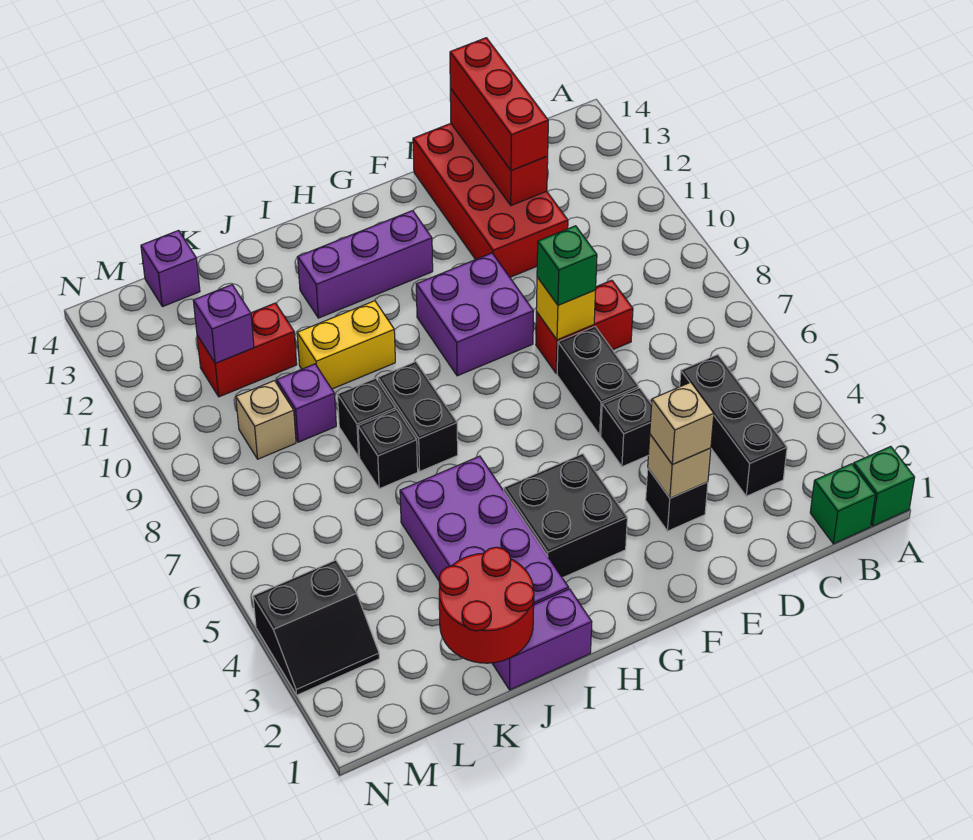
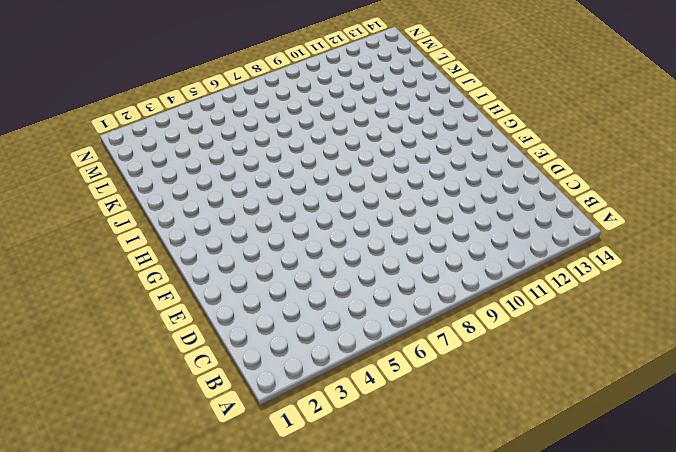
none -> green brick A1 level 1
none -> green brick B1 level 1
none -> black brick C3:C5 level 1
none -> red brick D8:E8 level 1

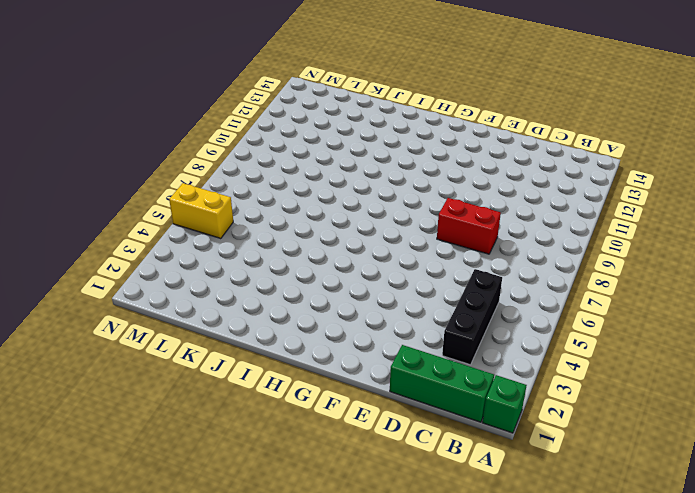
green brick B1:D1 level 1 -> green brick B1 level 1
yellow brick M5:N5 level 1 -> yellow brick I10:J10 level 1
none -> red brick D11:E14 level 1
none -> black brick E3 level 1
none -> black brick E5 level 1
none -> black brick E6:E7 level 1

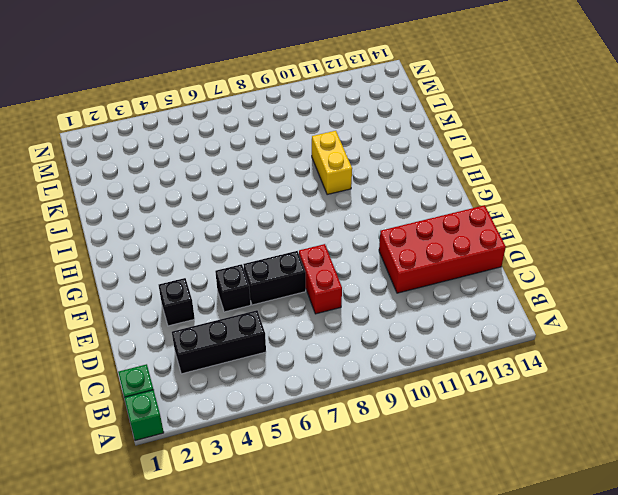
none -> purple brick F9:G10 level 1
none -> black brick G3:H4 level 1
none -> purple brick G12:I12 level 1
none -> purple brick I1:J1 level 1

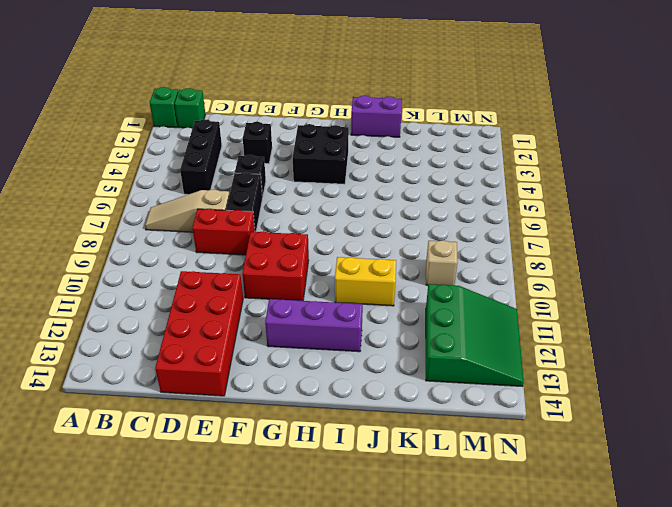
tan slope B7:D7 level 1 top D -> none
red brick F9:G10 level 1 -> purple brick F9:G10 level 1
green slope L11:N13 level 1 top L -> red brick K11:L11 level 1
none -> purple brick I2:J5 level 1
none -> black brick I7:I8 level 1
none -> black brick J7 level 1
none -> black brick J8 level 1

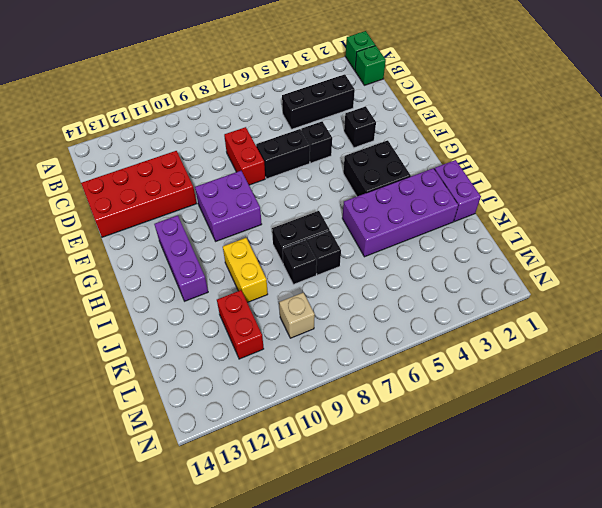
none -> purple brick K9 level 1
none -> purple brick L14 level 1
none -> black slope M3:N4 level 1 top 4
none -> red brick D12:D14 level 2

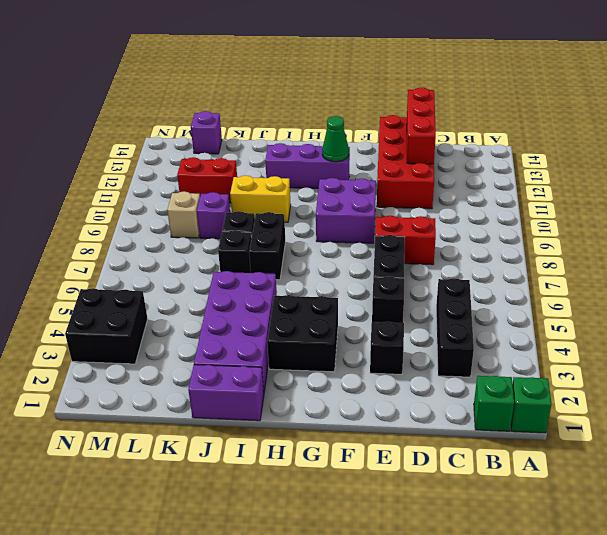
green cone G12 level 2 -> none
black brick M3:N4 level 1 -> black slope M3:N4 level 1 top 4
none -> tan brick E3 level 2
none -> yellow brick E8 level 2
none -> red round brick J1:K2 level 2
none -> purple brick L11 level 2

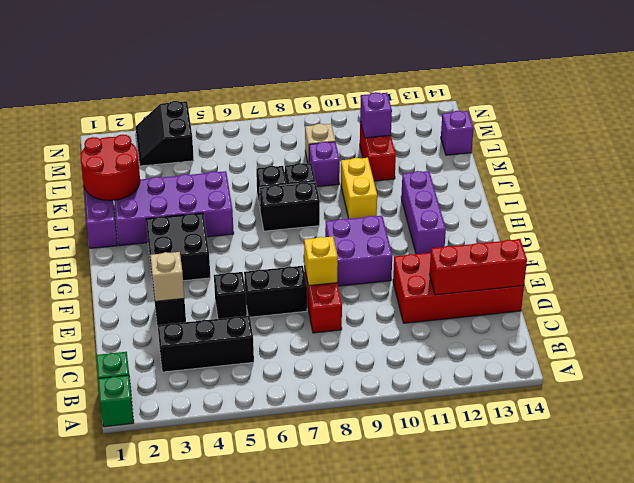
none -> red brick D12:D14 level 3
none -> tan brick E3 level 3
none -> green brick E8 level 3

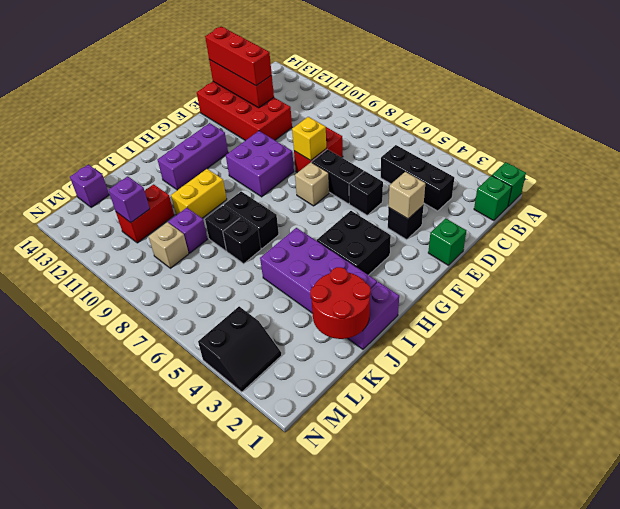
green brick E1 level 1 -> green brick E8 level 3
tan brick F7 level 1 -> tan brick E3 level 3

